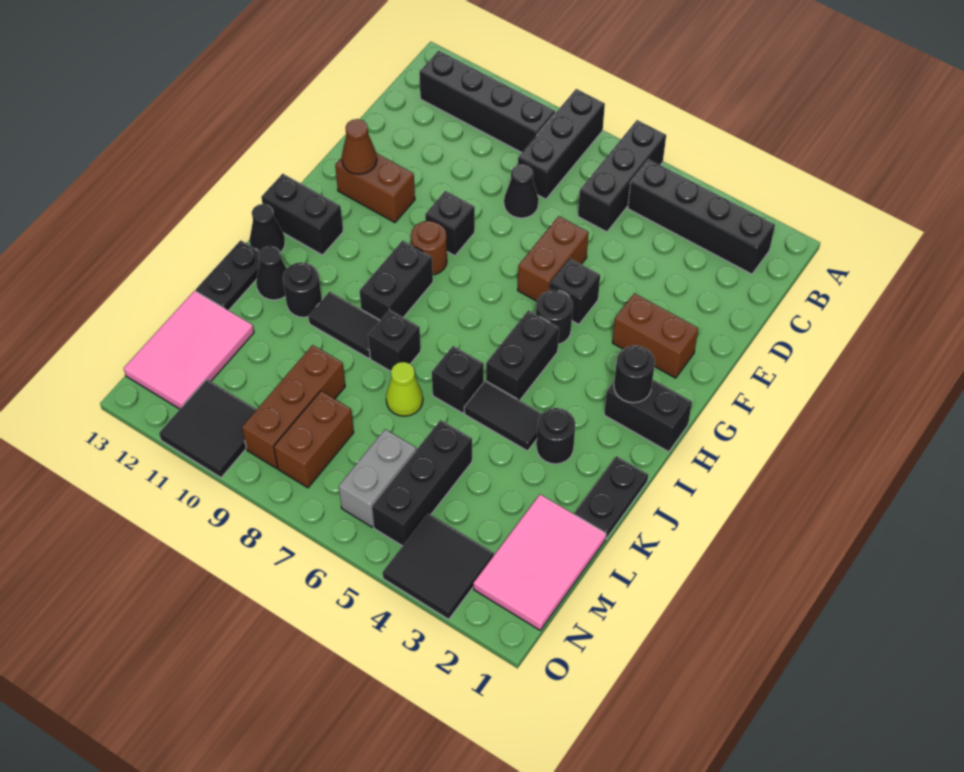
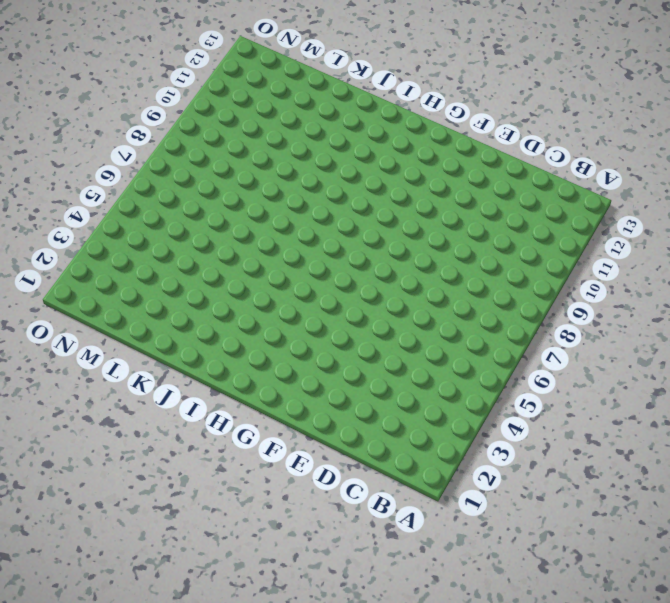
none -> black brick A6:C6 level 1
none -> black brick A8:C8 level 1
none -> black brick B2:B5 level 1
none -> black brick B9:B12 level 1

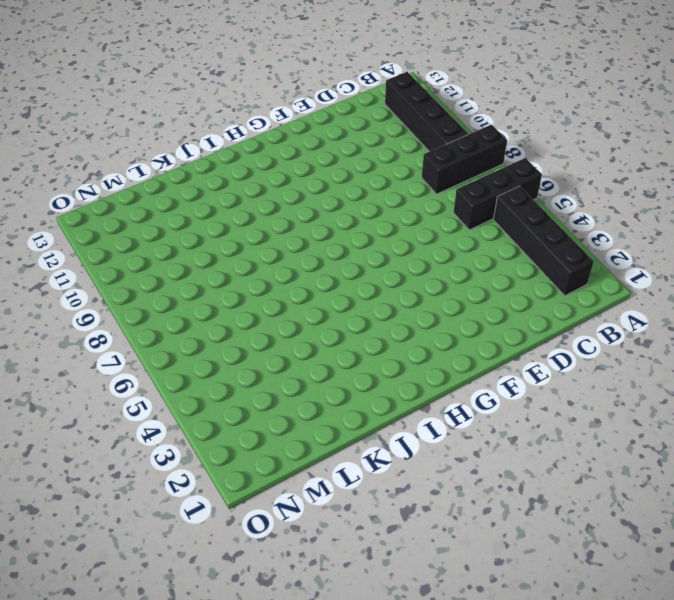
none -> black cone D8 level 1
none -> brown brick E6:F6 level 1
none -> brown brick F2:F3 level 1
none -> black brick F5 level 1

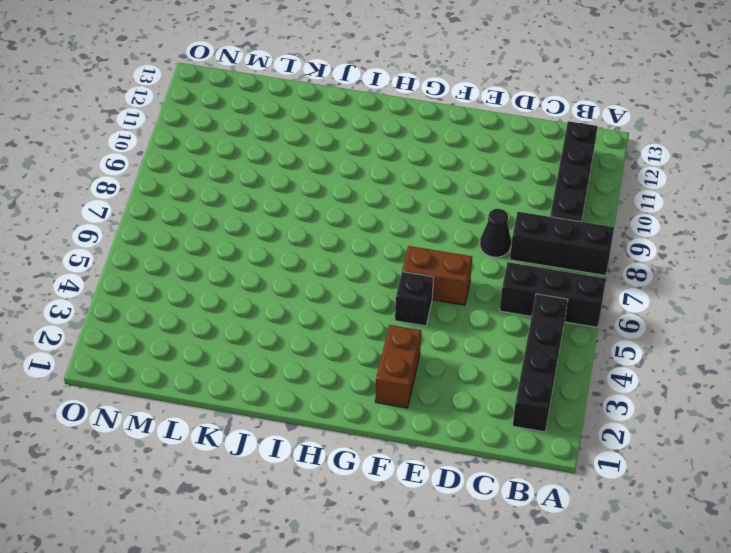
none -> black brick F9 level 1
none -> brown brick F11:F12 level 1
none -> black round brick G5 level 1
none -> brown round brick G9 level 1

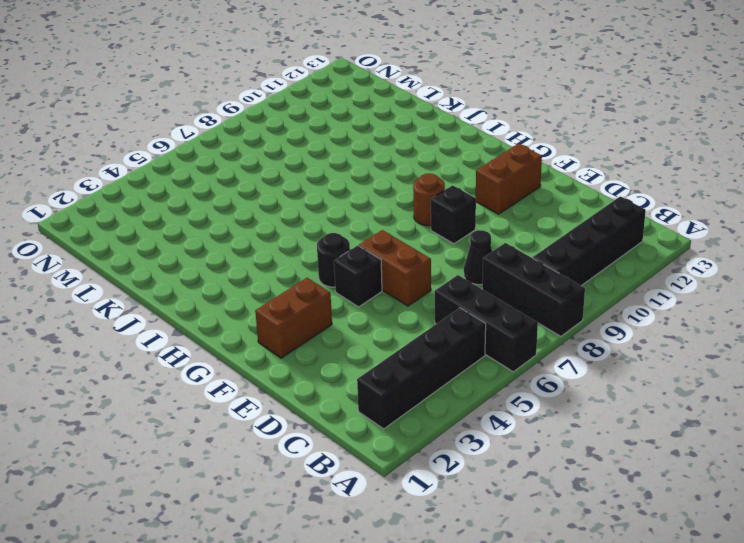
none -> black brick H1:H2 level 1
none -> black brick H5:I5 level 1
none -> black brick H9:I9 level 1
none -> black brick H12:H13 level 1

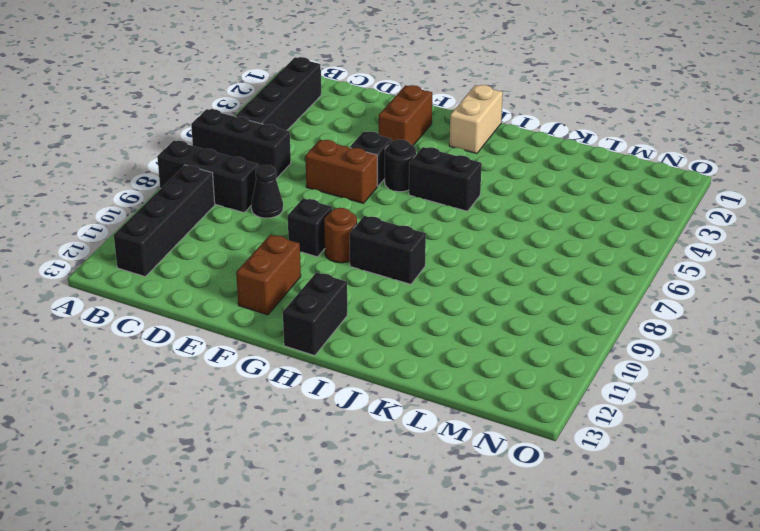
tan brick H1:H2 level 1 -> black brick H1:H2 level 1
none -> black cone I13 level 1
none -> black plate J1:K1 level 1
none -> black round brick J3 level 1
none -> black tile J4:J5 level 1

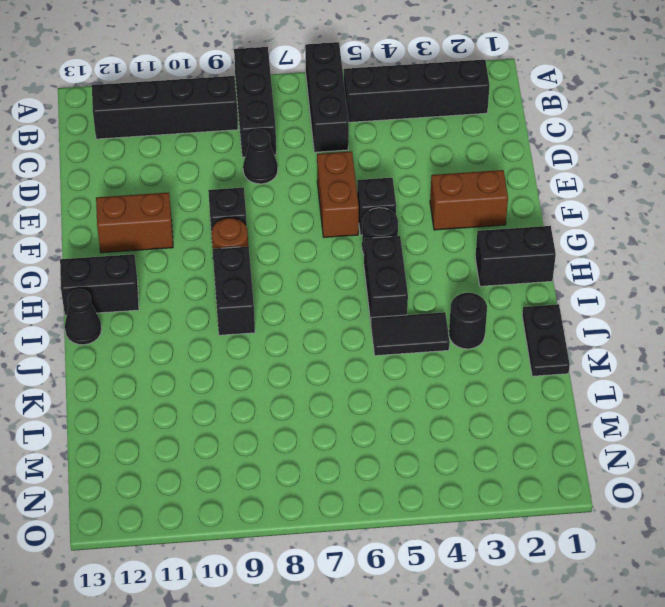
none -> black brick J6 level 1
none -> black brick J8 level 1
none -> black tile J9:J10 level 1
none -> black round brick J11 level 1

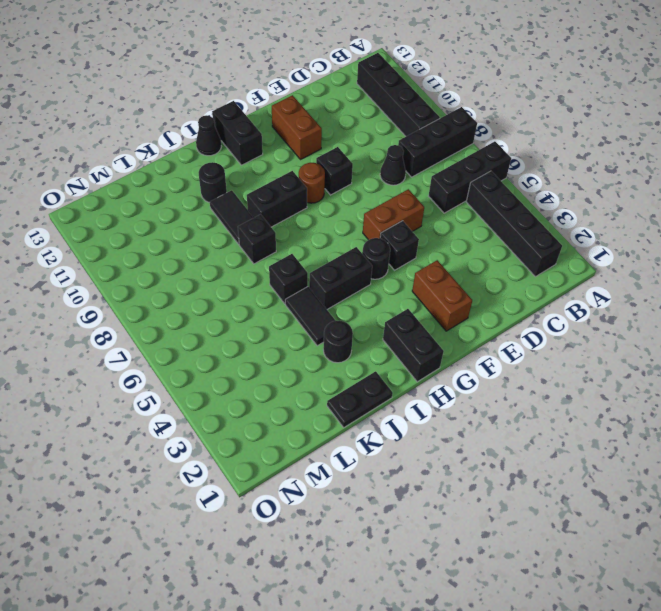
none -> black cone J12 level 1
none -> black plate J13:K13 level 1
none -> lime cone K7 level 1
none -> pink tile L1:N2 level 1

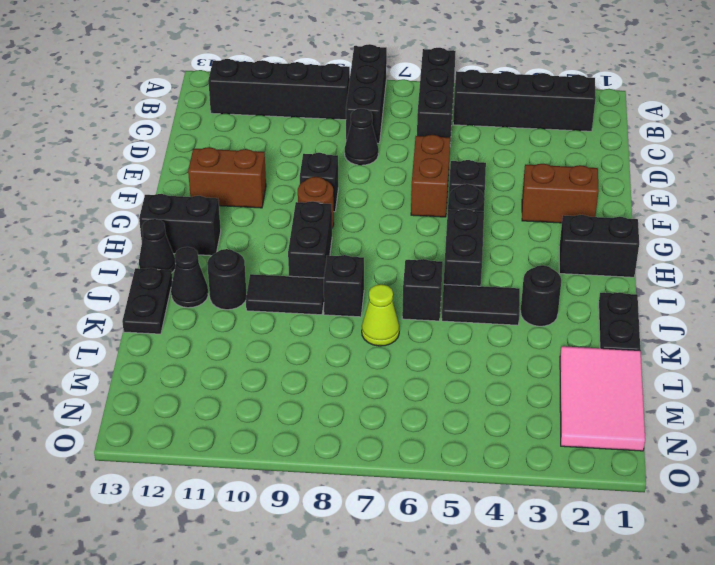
none -> black brick L5:N5 level 1
none -> brown brick L9:N9 level 1
none -> pink tile L12:N13 level 1
none -> grey brick M6:N6 level 1

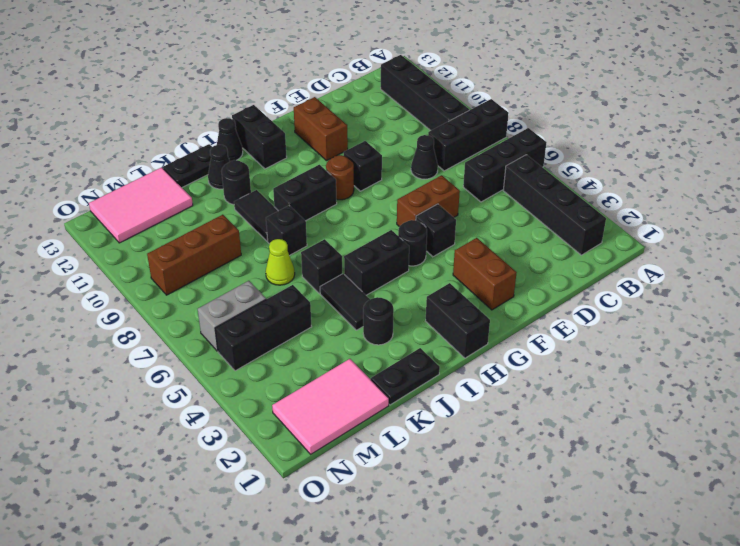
none -> brown brick M8:N8 level 1
none -> black tile N3:O4 level 1
none -> black tile N10:O11 level 1
none -> brown cone F12 level 2

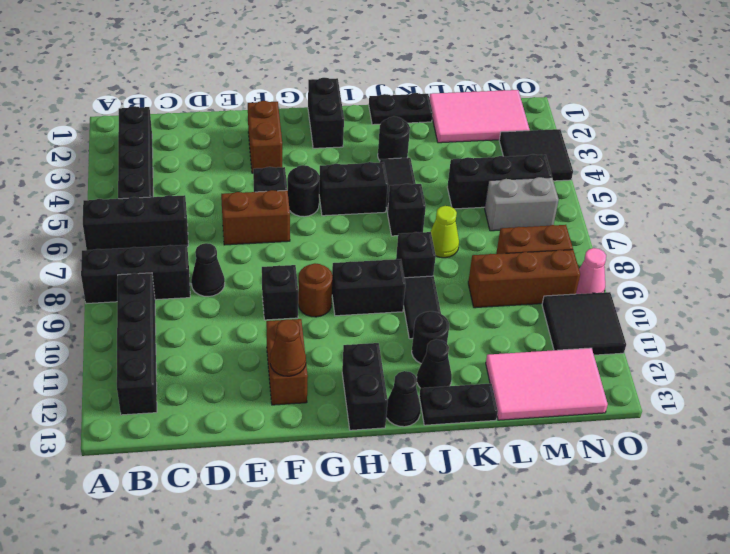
pink cone O9 level 1 -> none
none -> black round brick H2 level 2

